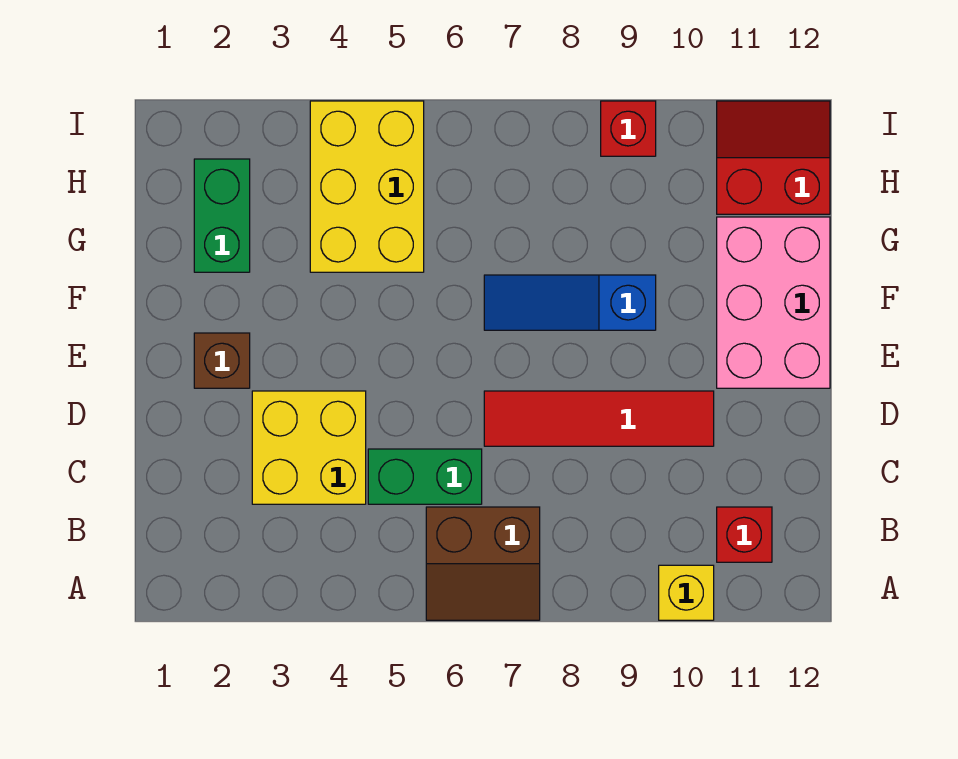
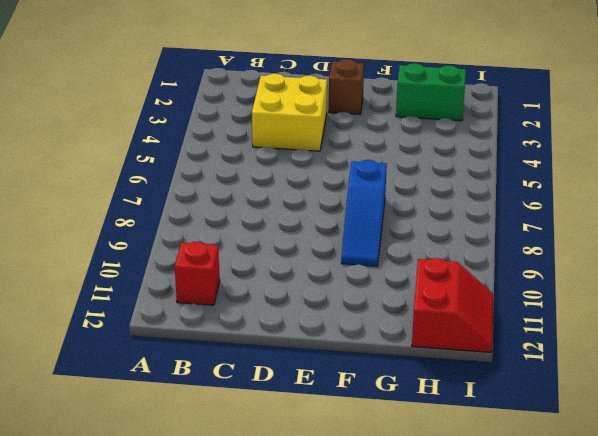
blue slope F7:F9 level 1 top 7 -> blue slope F7:F9 level 1 top 9
none -> brown slope A6:B7 level 1 top B
none -> yellow brick A10 level 1
none -> green brick C5:C6 level 1

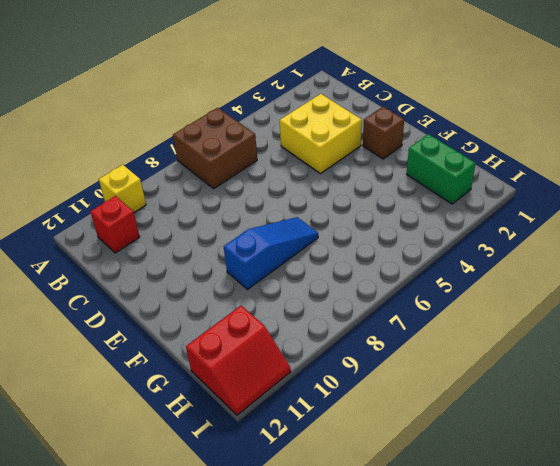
brown brick A6:B7 level 1 -> brown slope A6:B7 level 1 top B
none -> green brick C5:C6 level 1
none -> red tile D7:D10 level 1
none -> pink brick E11:G12 level 1

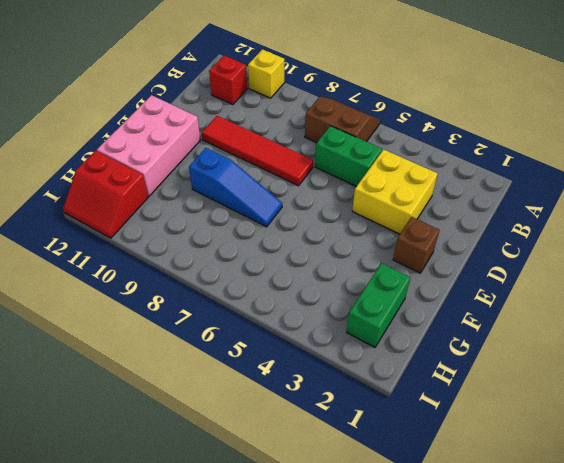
none -> yellow brick G4:I5 level 1
none -> red brick I9 level 1

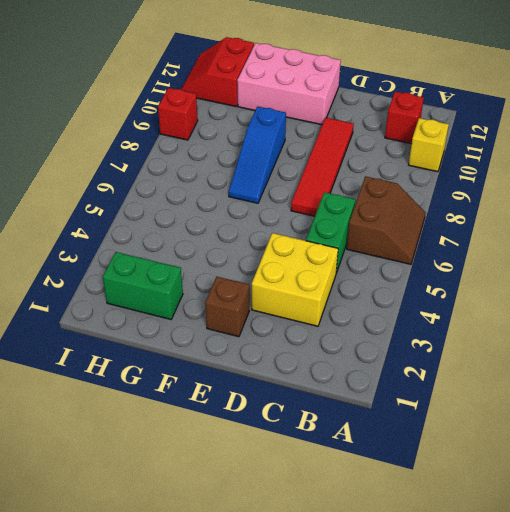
none -> yellow brick G4:I5 level 1

